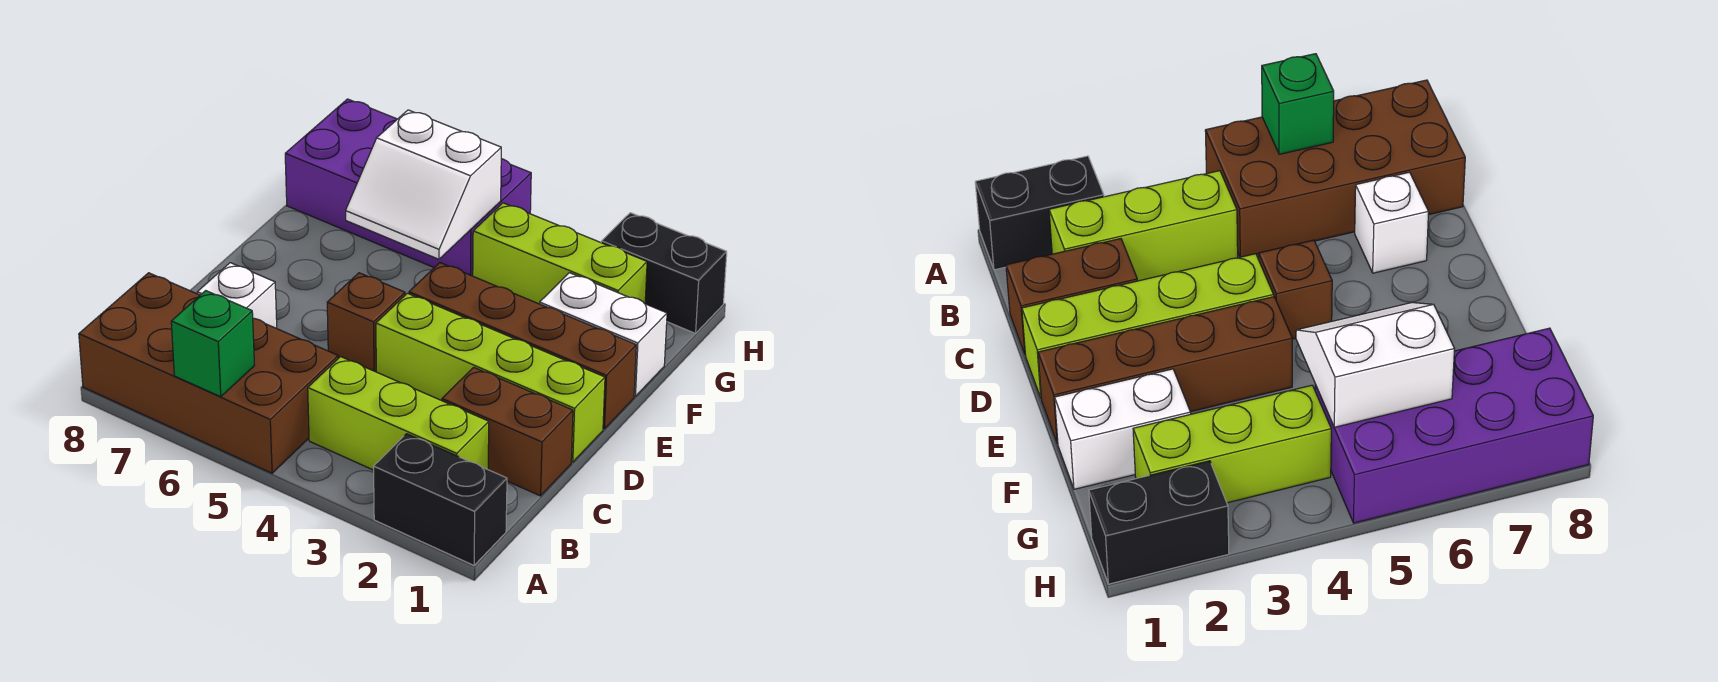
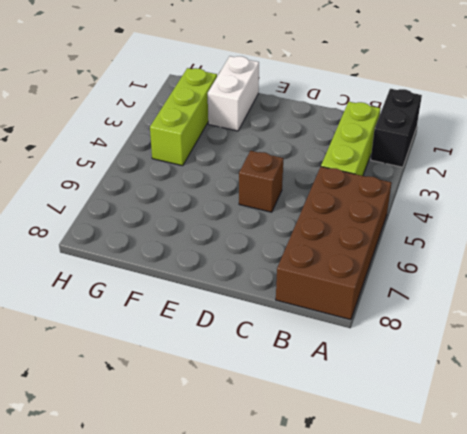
none -> brown brick C1:C2 level 1
none -> white brick C7 level 1
none -> lime brick D1:D4 level 1

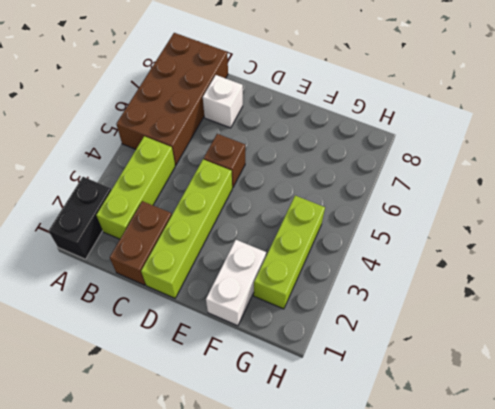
none -> brown brick E1:E4 level 1
none -> purple brick G5:H8 level 1
none -> black brick H1:H2 level 1

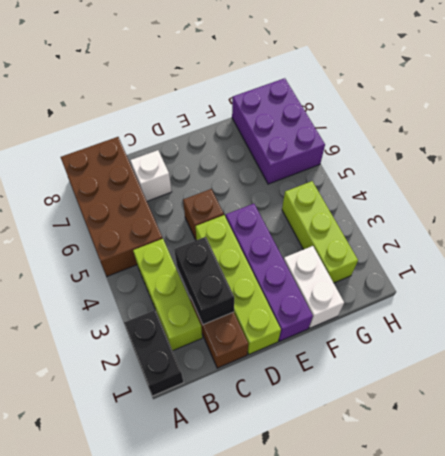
black brick C2:C3 level 2 -> black brick H1:H2 level 1
purple brick E1:E4 level 1 -> brown brick E1:E4 level 1
purple brick G6:H8 level 1 -> purple brick G5:H8 level 1
none -> green brick A6 level 2
none -> white slope F5:G6 level 2 top G

